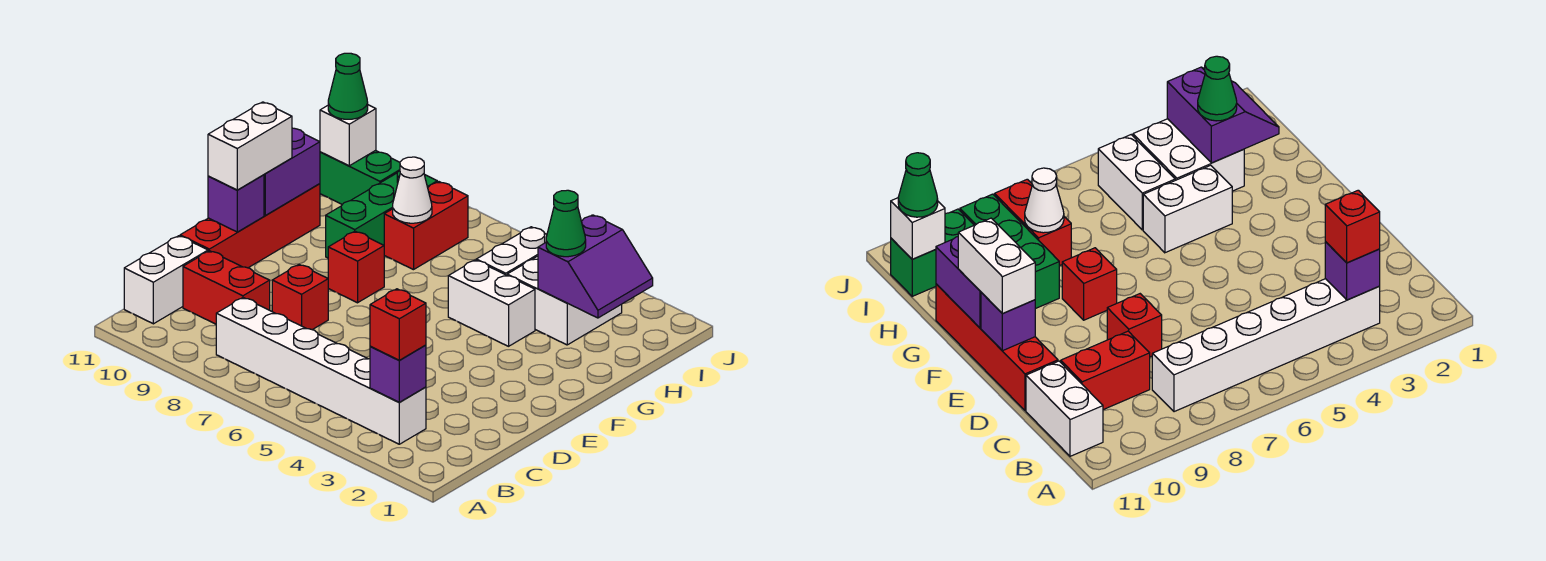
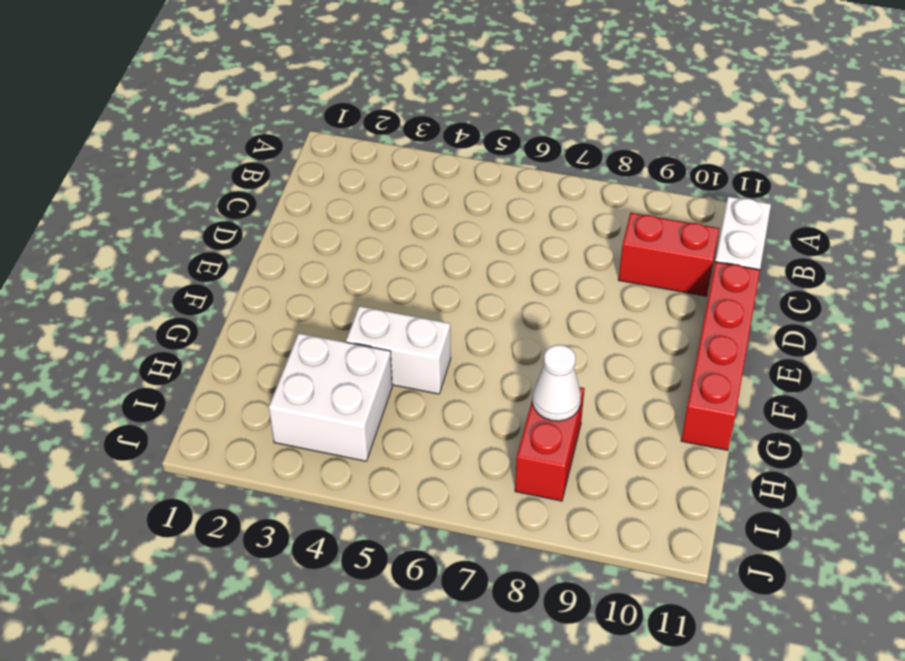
none -> white brick B3:B8 level 1
none -> red brick D8 level 1
none -> red brick F8 level 1

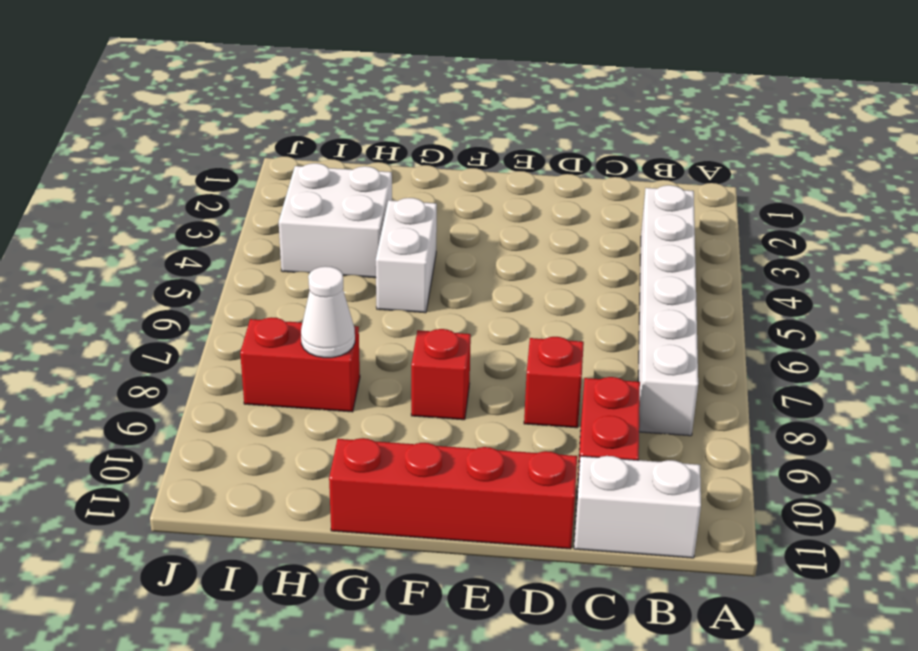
none -> green brick G9:I9 level 1
none -> white brick H5:I5 level 1
none -> green brick I10:I11 level 1

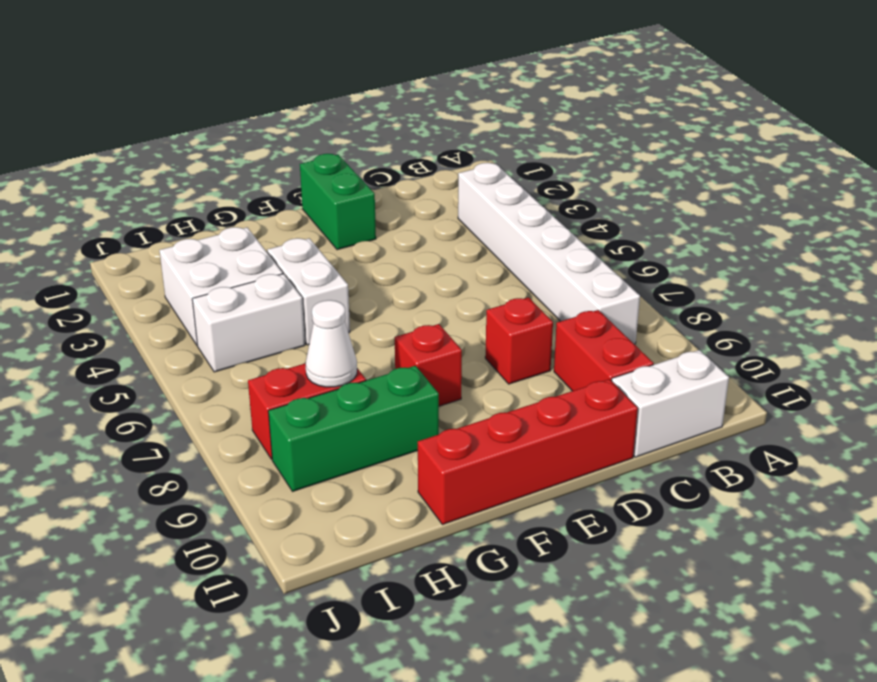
green brick E1:E2 level 1 -> green brick I10:I11 level 1
none -> purple brick B3 level 2
none -> purple brick E11 level 2
none -> purple brick F11:G11 level 2

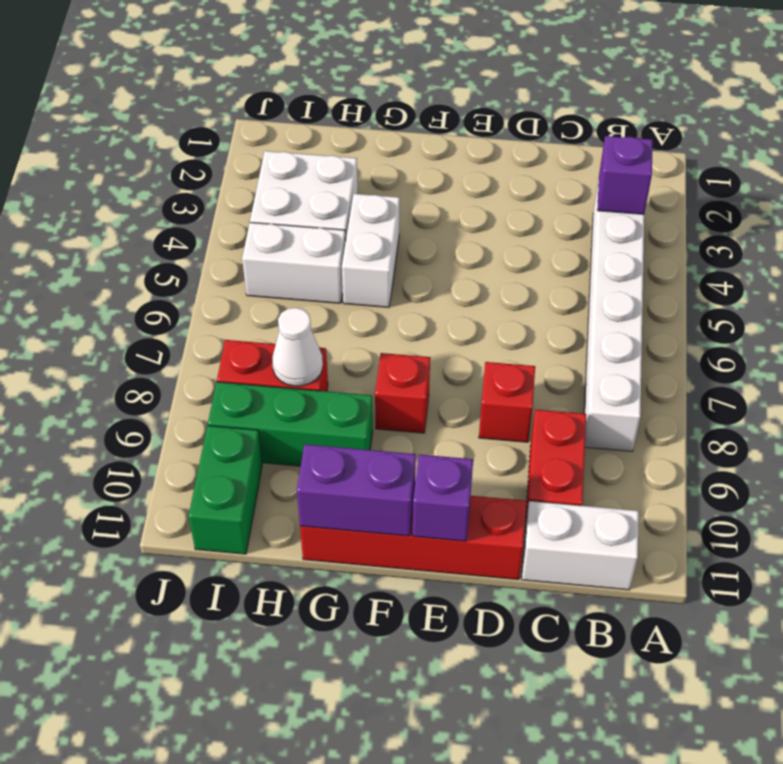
none -> purple slope H2:I3 level 2 top 3
none -> white brick I11 level 2
none -> red brick B3 level 3

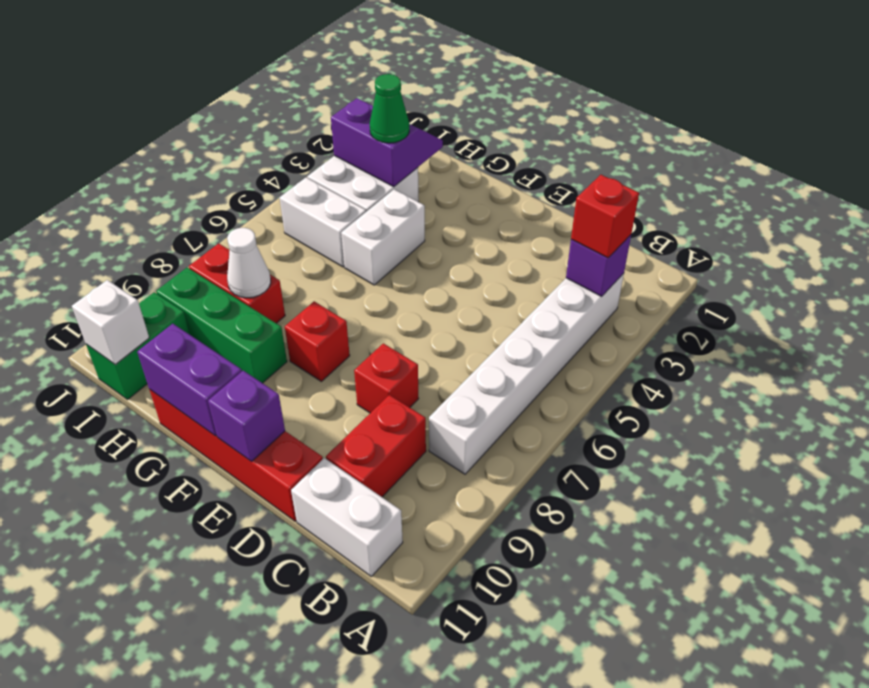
none -> white brick E11:F11 level 3
none -> green cone I11 level 3

